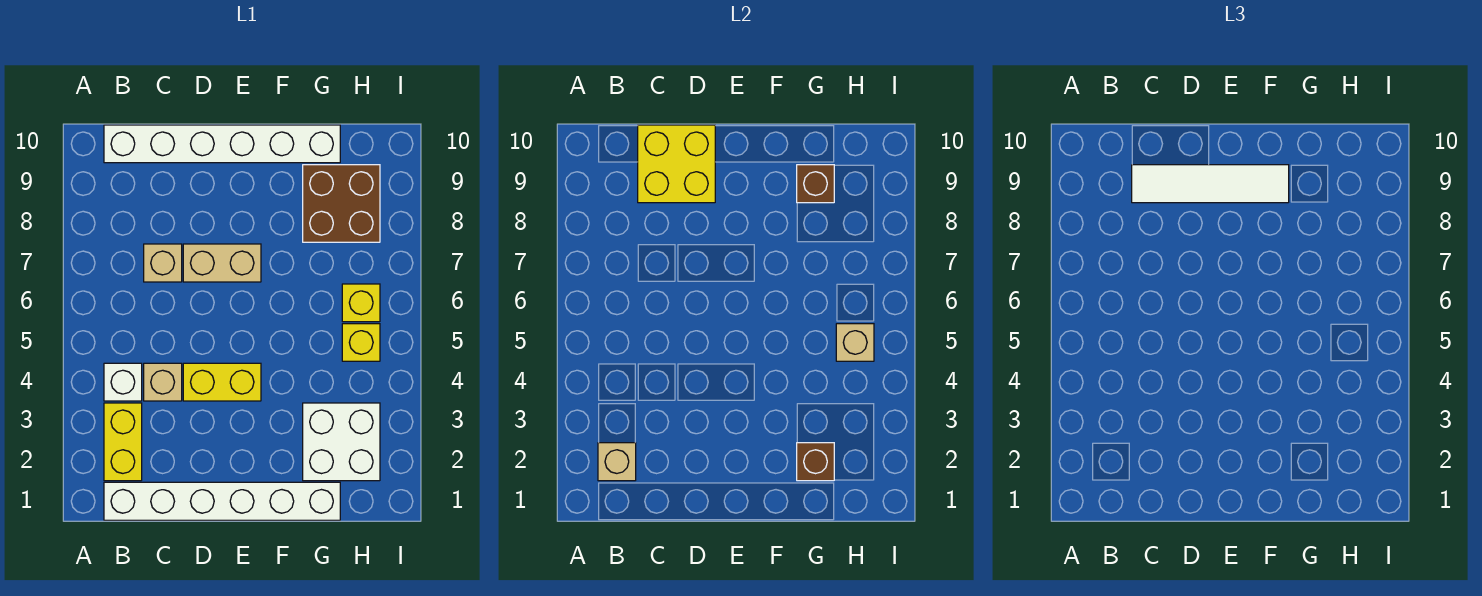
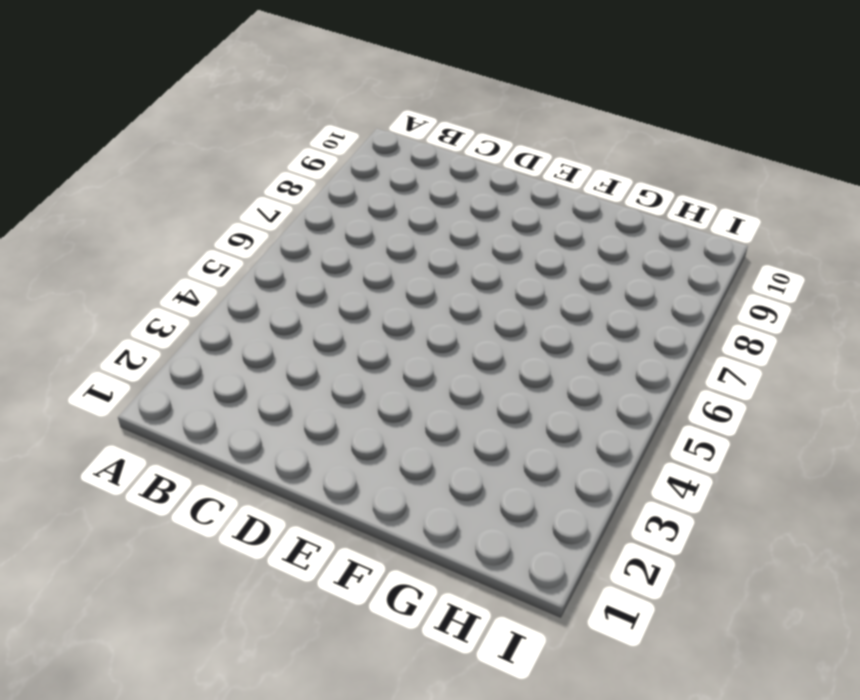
none -> white brick B1:G1 level 1
none -> yellow brick B2:B3 level 1
none -> white brick B4 level 1

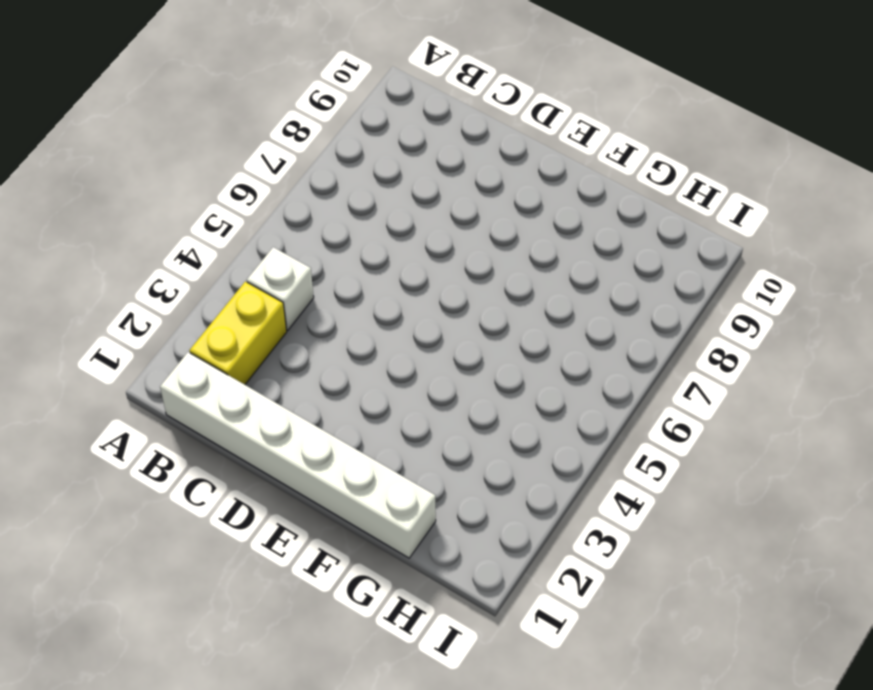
none -> white brick B10:G10 level 1
none -> tan brick C4 level 1
none -> tan brick C7 level 1

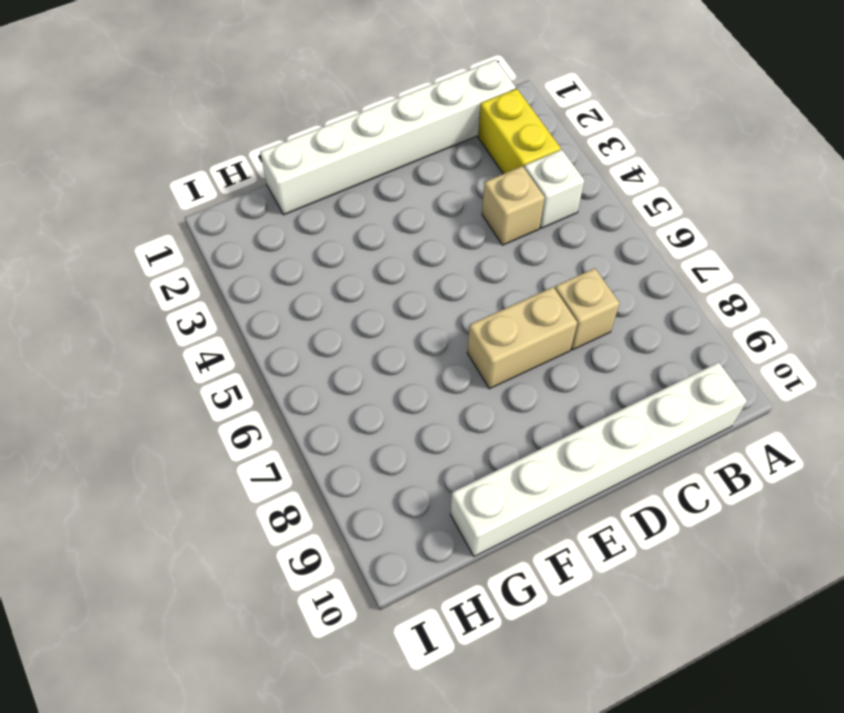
none -> yellow brick D4:E4 level 1
none -> white brick G2:H3 level 1
none -> brown brick G8:H9 level 1

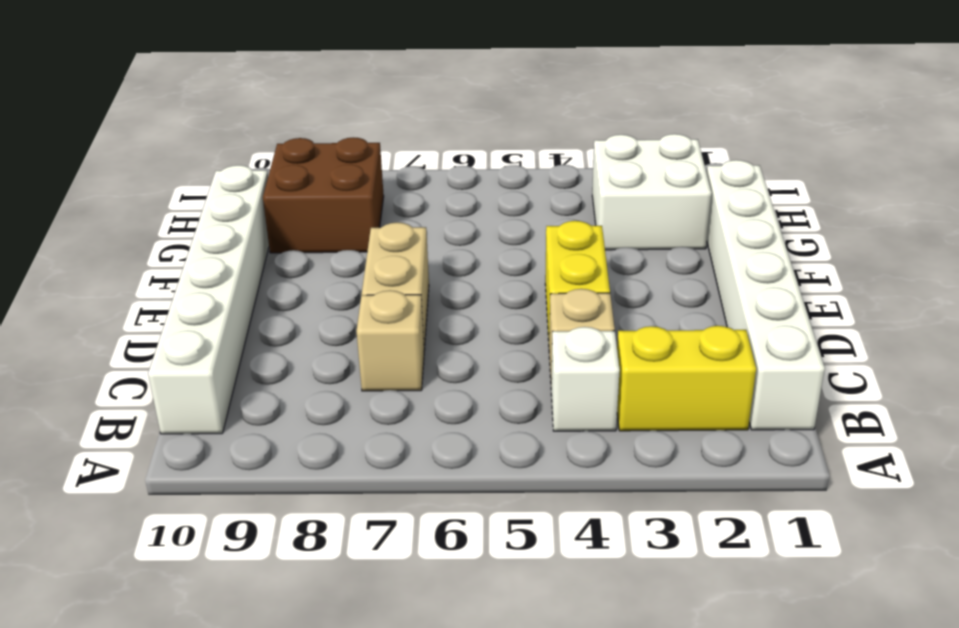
none -> yellow brick H5 level 1
none -> yellow brick H6 level 1
none -> tan brick B2 level 2

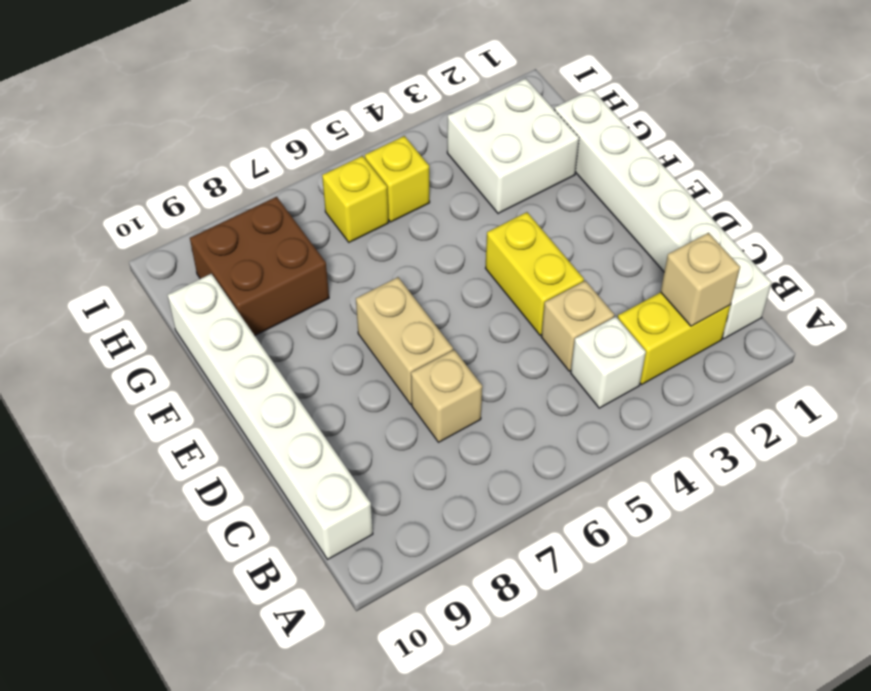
none -> yellow brick C9:D10 level 2
none -> brown brick G2 level 2
none -> brown brick G9 level 2

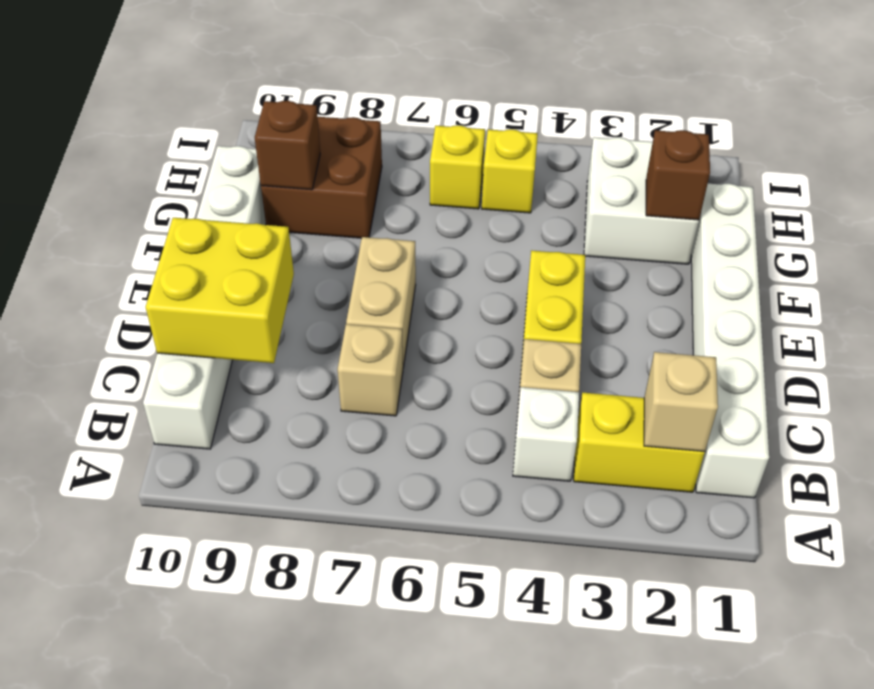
none -> tan brick H5 level 2
none -> white tile C9:F9 level 3

